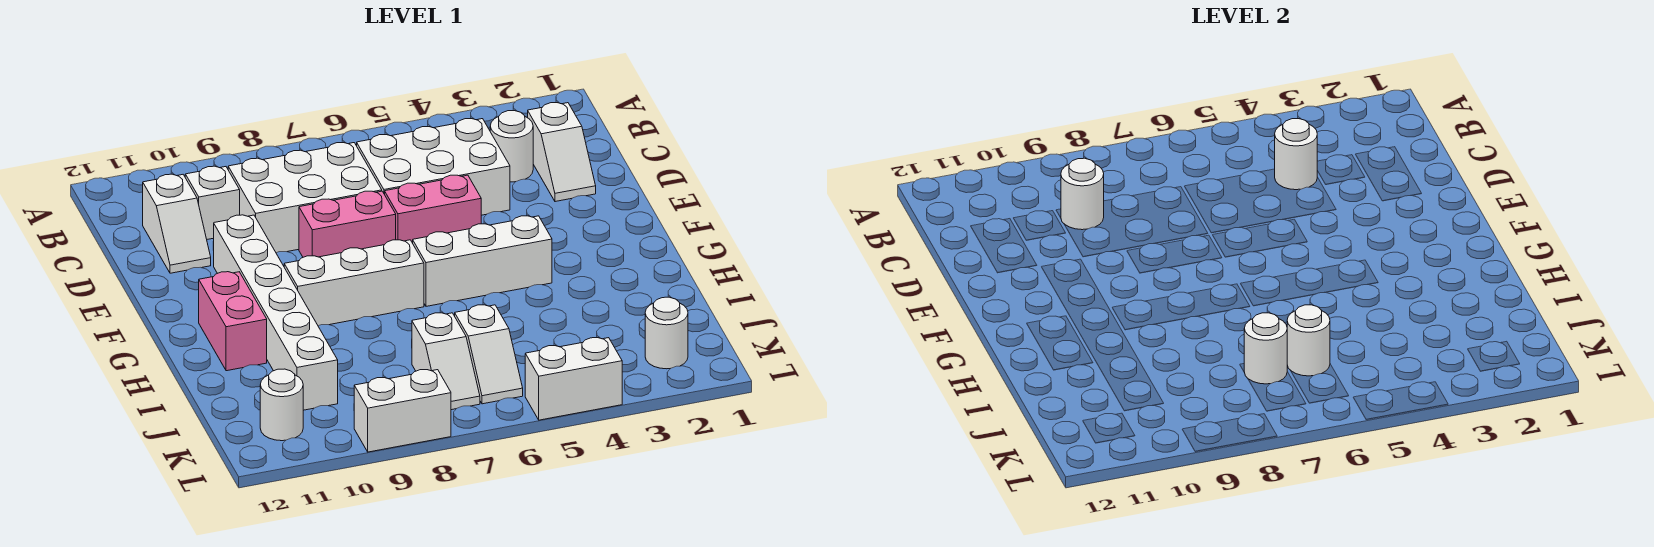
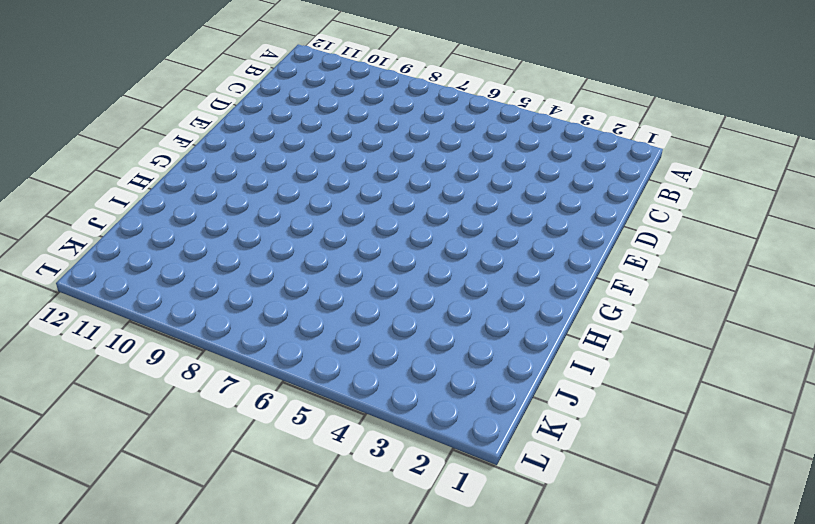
none -> white slope C2:D2 level 1 top C
none -> white round brick C3 level 1
none -> white brick C4:D6 level 1

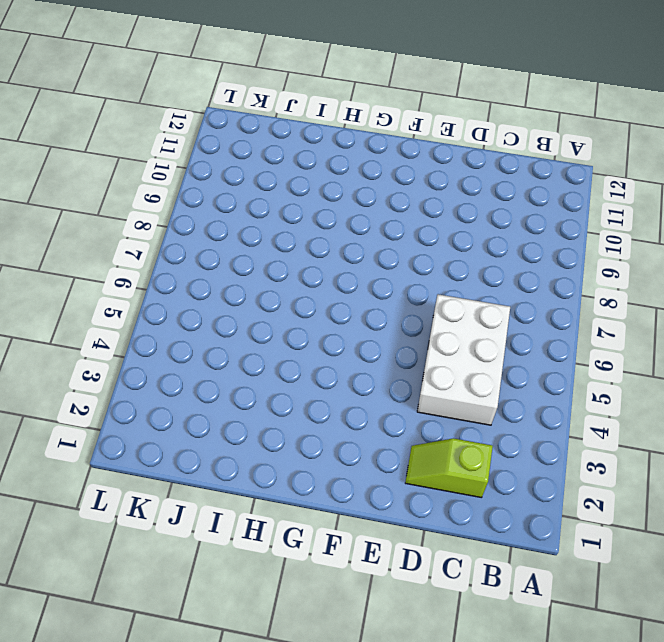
lime slope C2:D2 level 1 top C -> white slope C2:D2 level 1 top C
none -> white round brick C3 level 1
none -> white brick C7:D9 level 1
none -> white brick C10 level 1

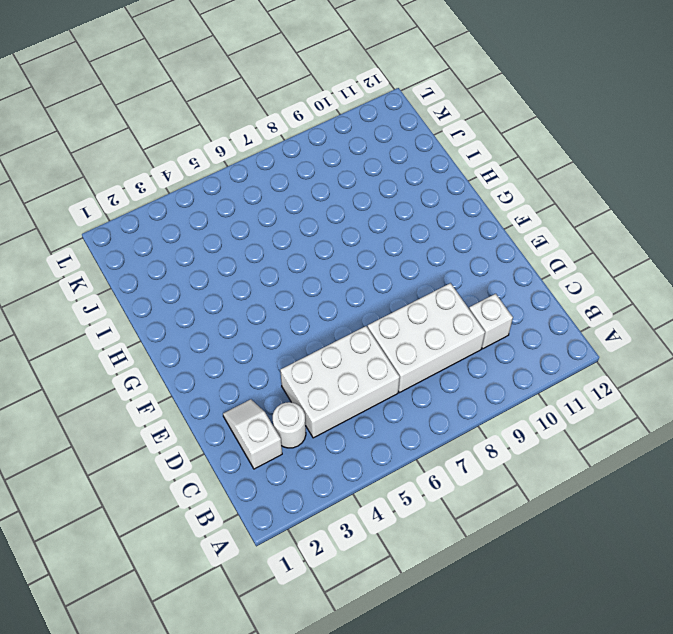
none -> white slope C11:D11 level 1 top C
none -> pink brick E5:E6 level 1
none -> pink brick E7:E8 level 1

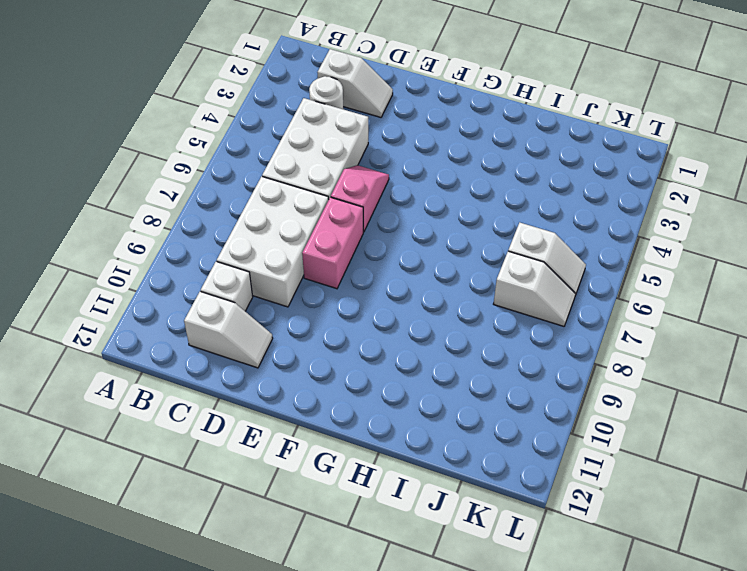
pink slope E5:E6 level 1 top 6 -> pink brick E5:E6 level 1
none -> white brick E10:J10 level 1
none -> white brick G4:G6 level 1
none -> white brick G7:G9 level 1

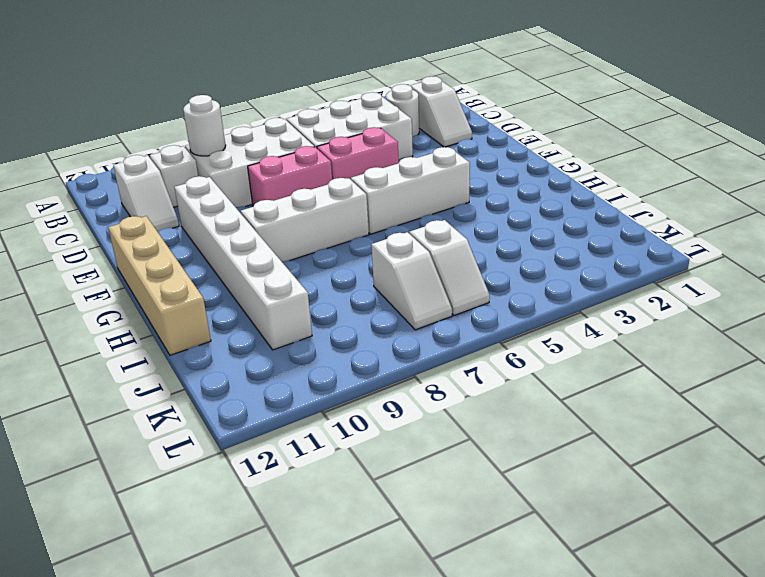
tan brick F12:I12 level 1 -> none
none -> pink brick G11:H11 level 1
none -> white round brick K2 level 1
none -> white round brick K11 level 1

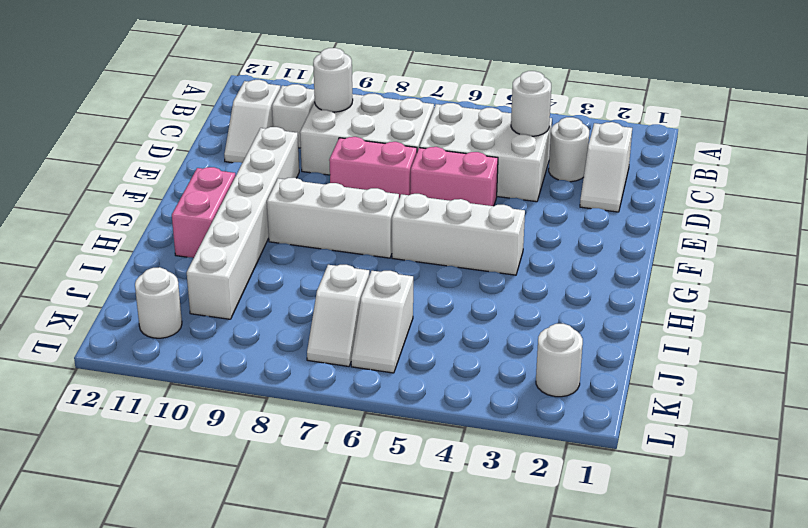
none -> white brick L4:L5 level 1
none -> white brick L8:L9 level 1
none -> white round brick J6 level 2

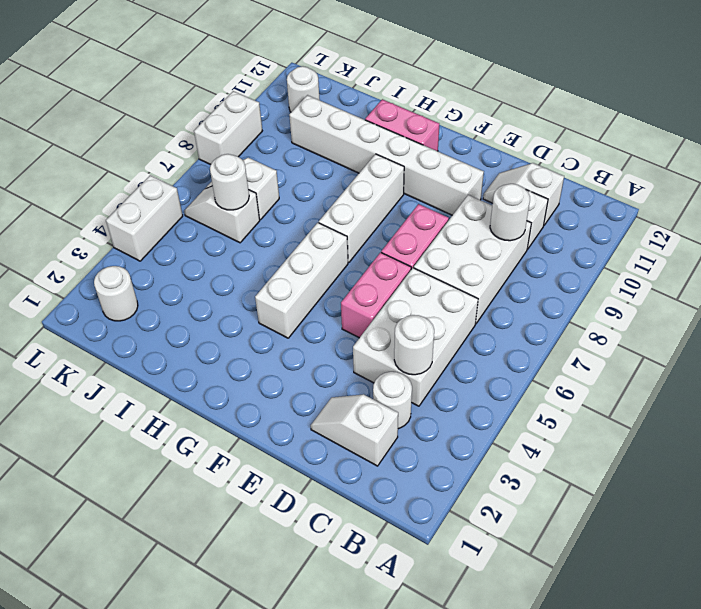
none -> white round brick J7 level 2

